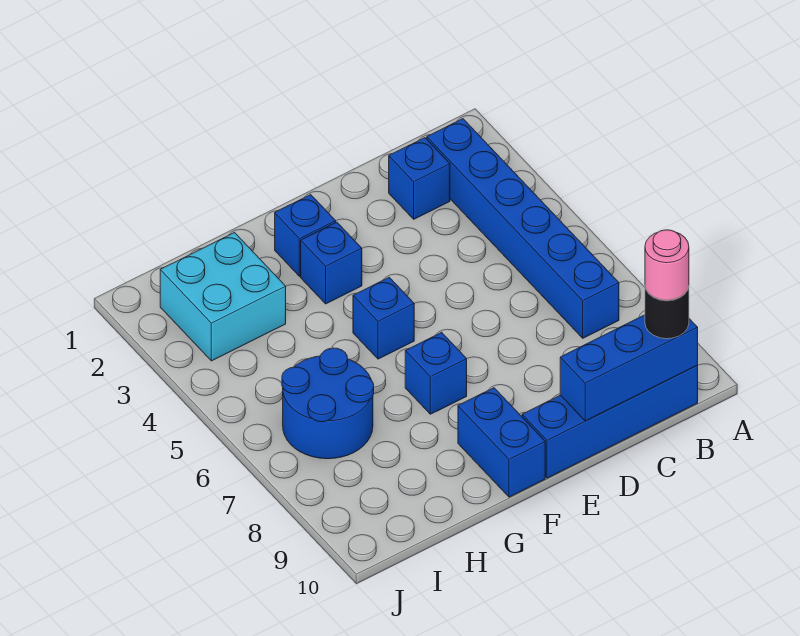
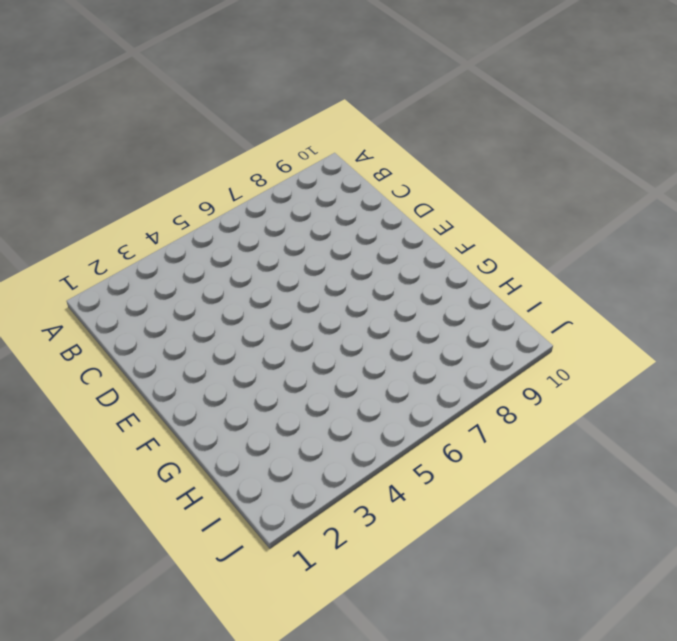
none -> blue brick B2:B7 level 1
none -> blue brick B10:E10 level 1
none -> blue brick C2 level 1

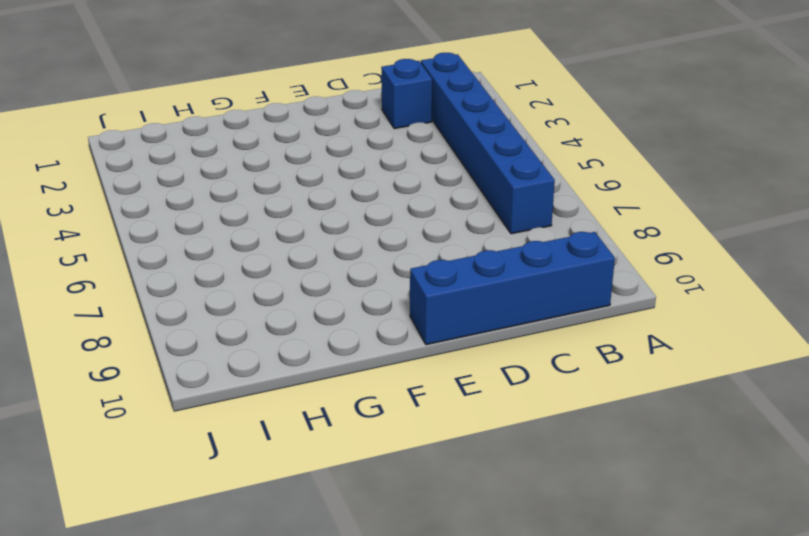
none -> blue brick F2 level 1
none -> blue brick F3 level 1
none -> blue brick F5 level 1

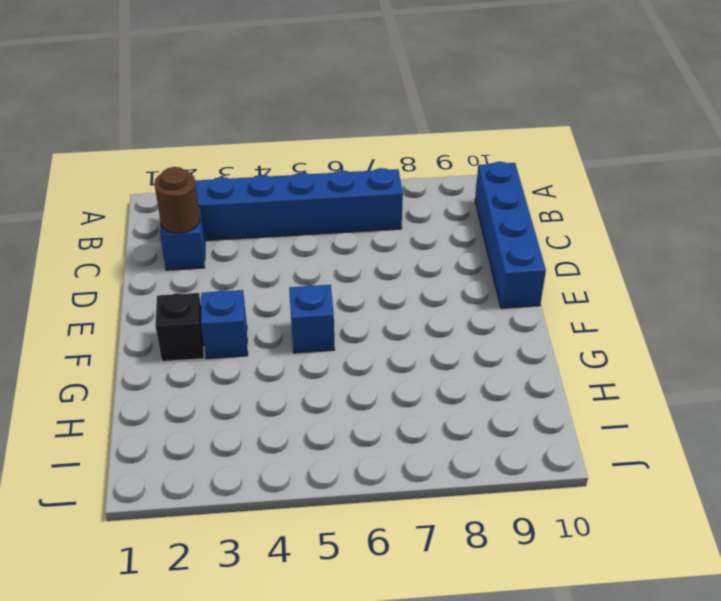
brown round brick C2 level 2 -> none
black brick F2 level 1 -> blue brick F2 level 1
none -> blue brick F7 level 1
none -> blue brick F9:F10 level 1
none -> cyan brick H2:I3 level 1

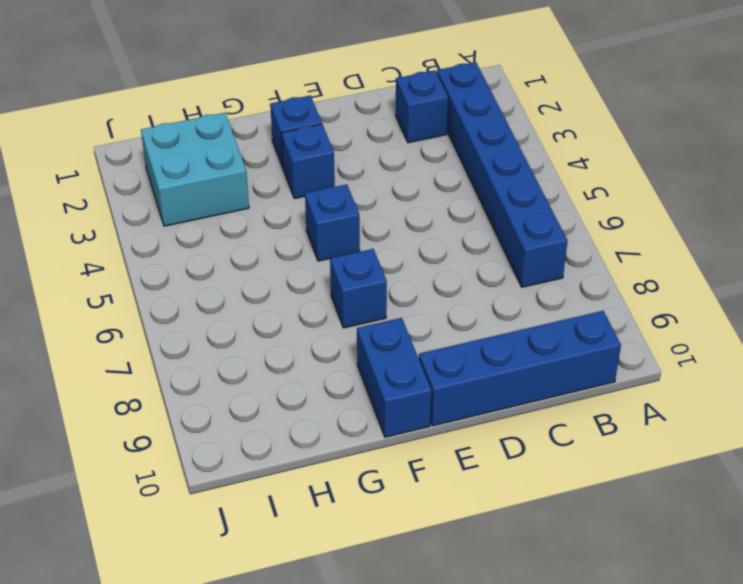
none -> blue round brick H6:I7 level 1
none -> blue brick B10:D10 level 2
none -> black round brick B10 level 3

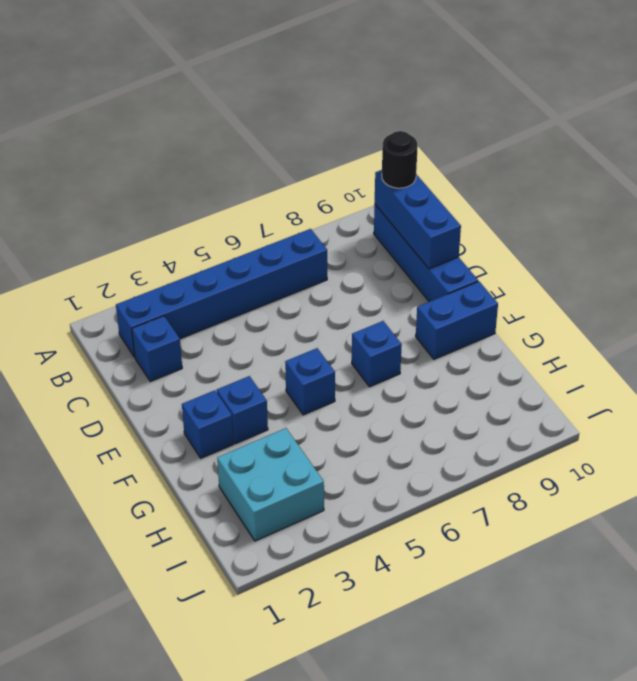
none -> blue round brick H6:I7 level 1
none -> pink round brick B10 level 4

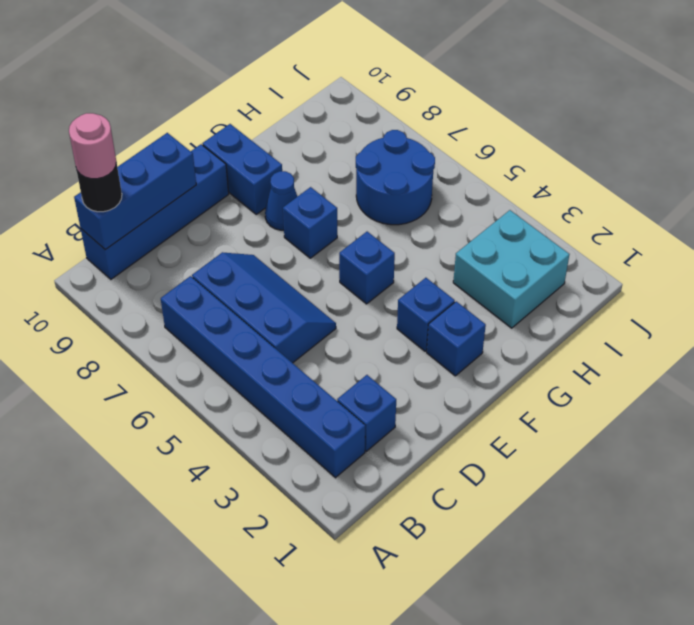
blue slope C5:D7 level 1 top C -> none
blue cone F8 level 1 -> none

